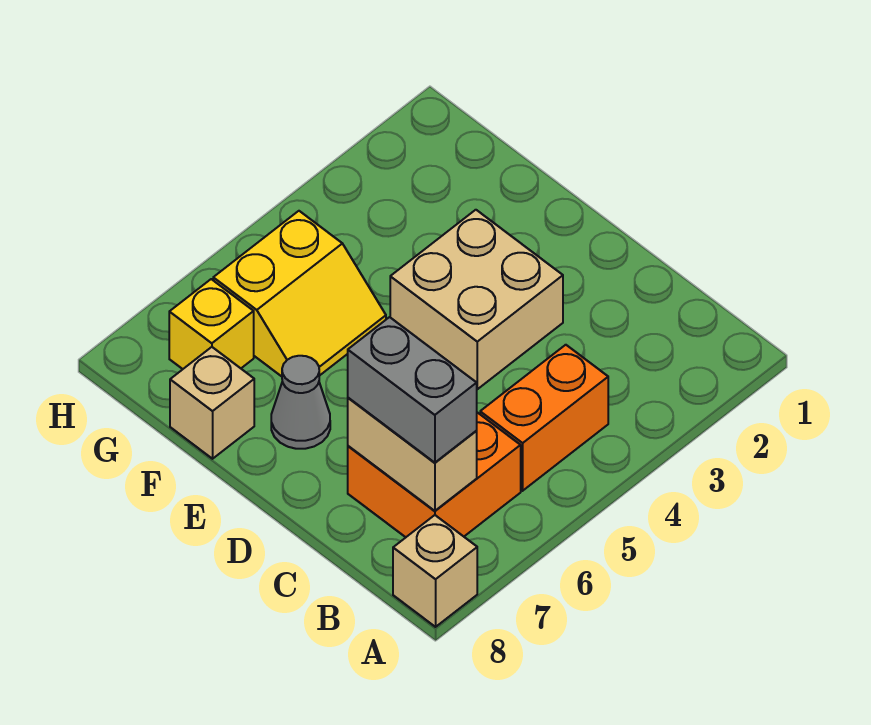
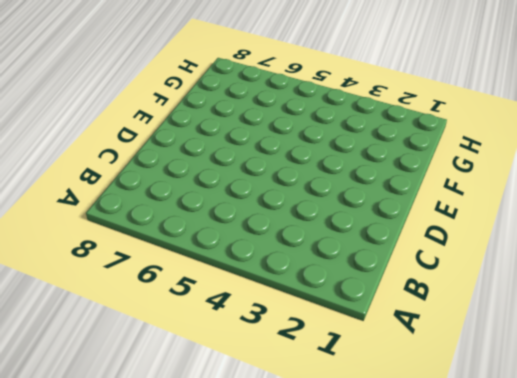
none -> tan brick A8 level 1
none -> orange brick B4:B5 level 1

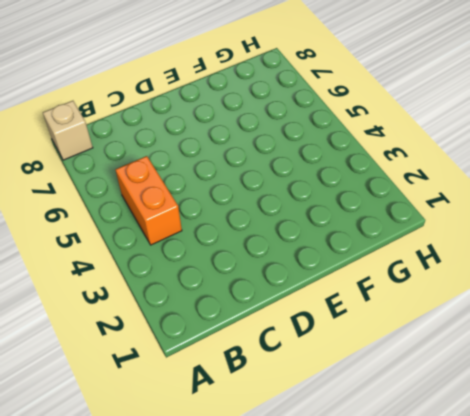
none -> orange brick B6:C7 level 1
none -> tan brick D3:E4 level 1

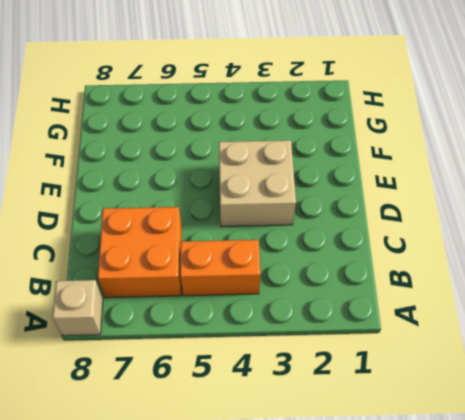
none -> grey cone E7 level 1
none -> yellow slope F5:G6 level 1 top G

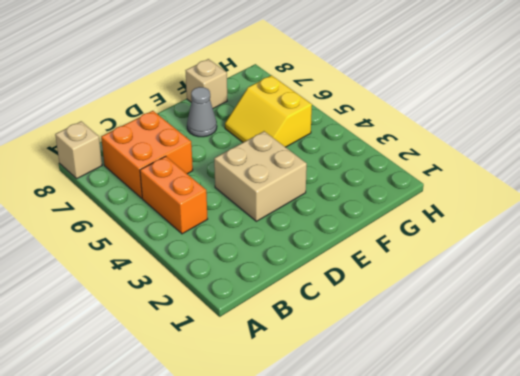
none -> yellow brick G7 level 1
none -> tan brick B7:C7 level 2

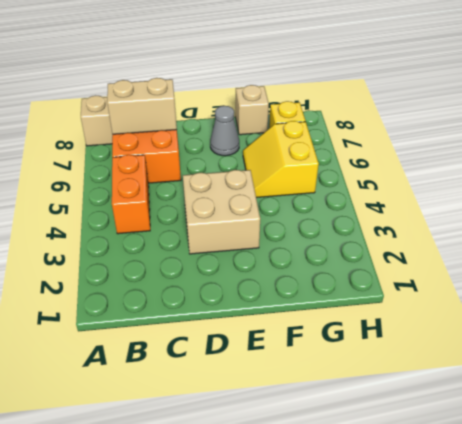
none -> grey brick B7:C7 level 3

